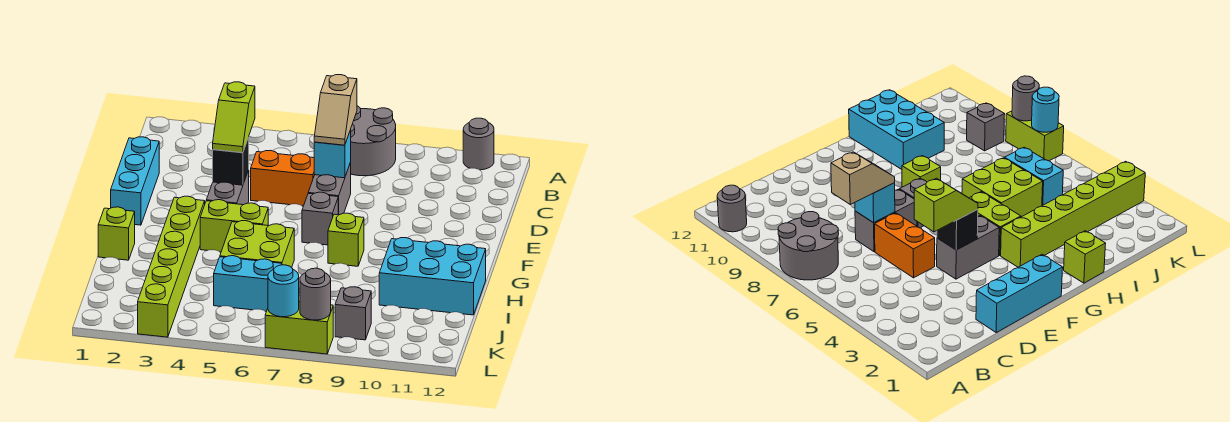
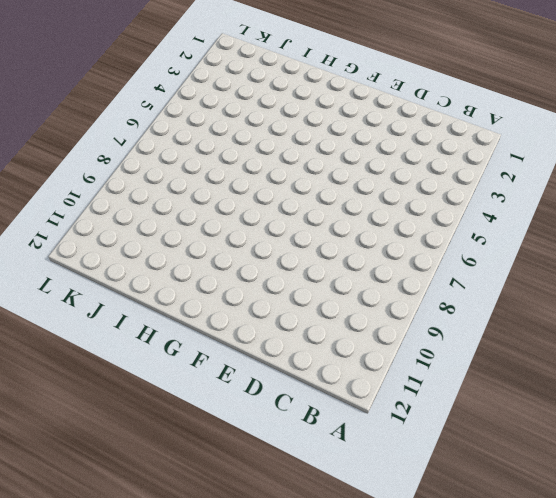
none -> grey round brick A7:B8 level 1
none -> grey round brick A11 level 1
none -> cyan brick D1:F1 level 1

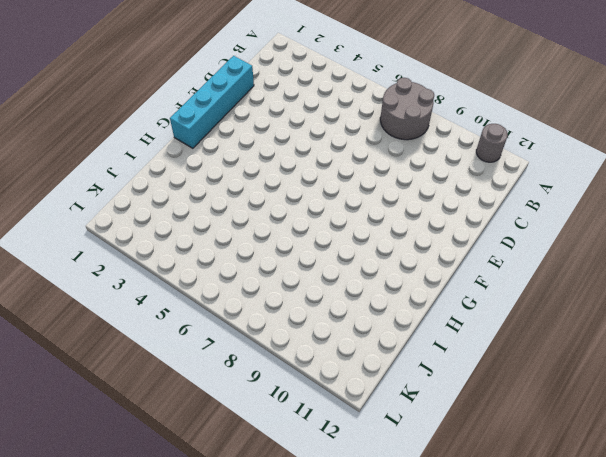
cyan brick D1:G1 level 1 -> cyan brick D1:F1 level 1
none -> orange brick D5:D6 level 1
none -> grey brick D7:E7 level 1
none -> grey brick E4:F4 level 1

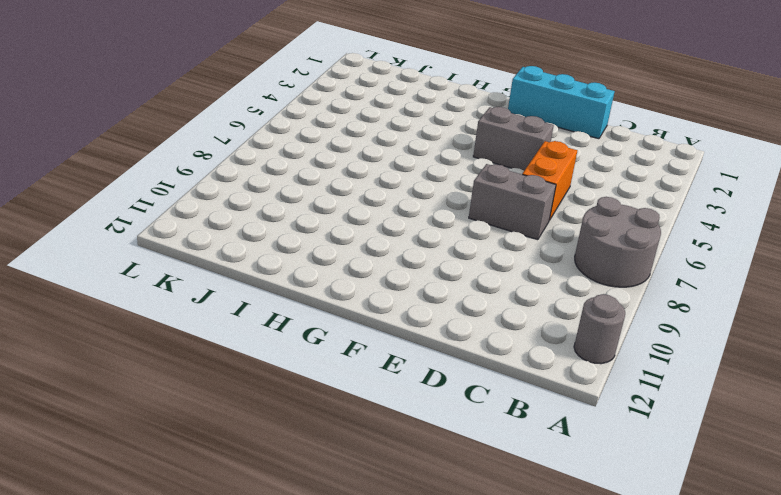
none -> grey brick F7 level 1
none -> lime brick G3:L3 level 1
none -> lime brick G4:G5 level 1

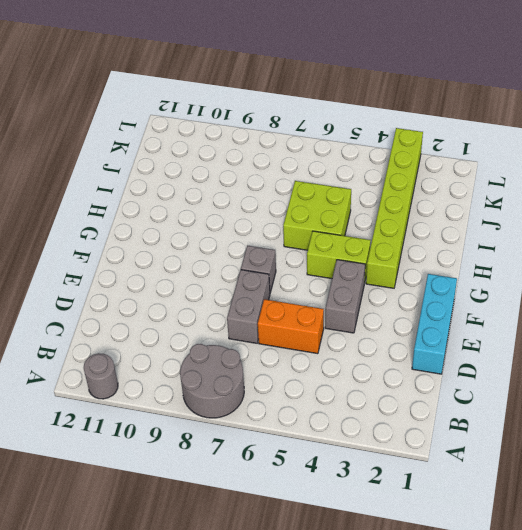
none -> lime brick G8 level 1
none -> lime brick H1 level 1
none -> cyan brick H10:I12 level 1

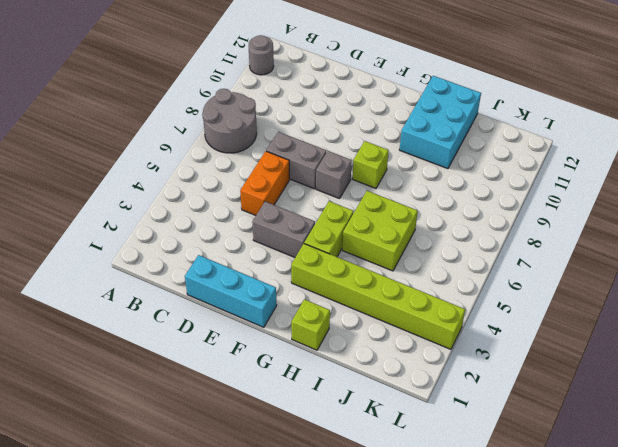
none -> cyan brick J5:J6 level 1
none -> grey brick K9 level 1
none -> lime brick L7:L8 level 1

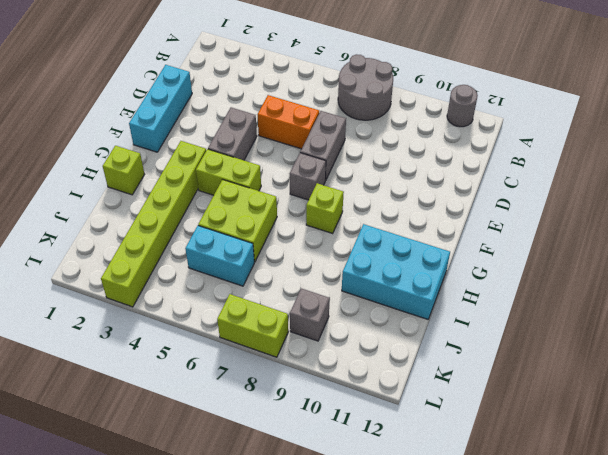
none -> cyan brick D7 level 2
none -> black brick E4 level 2
none -> cyan round brick L7 level 2

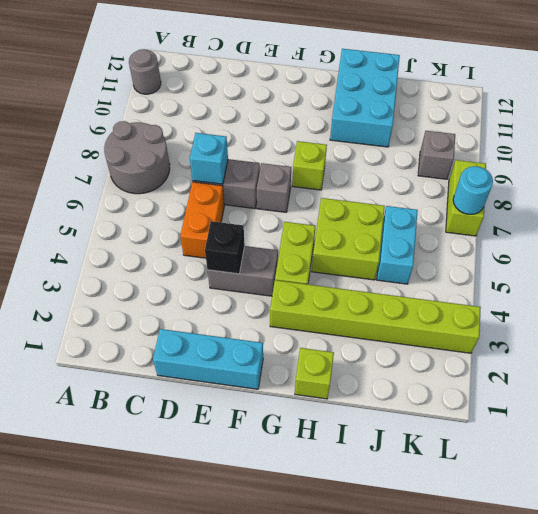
none -> grey round brick L8 level 2
none -> tan slope C7:D7 level 3 top C
none -> lime slope D4:E4 level 3 top D

